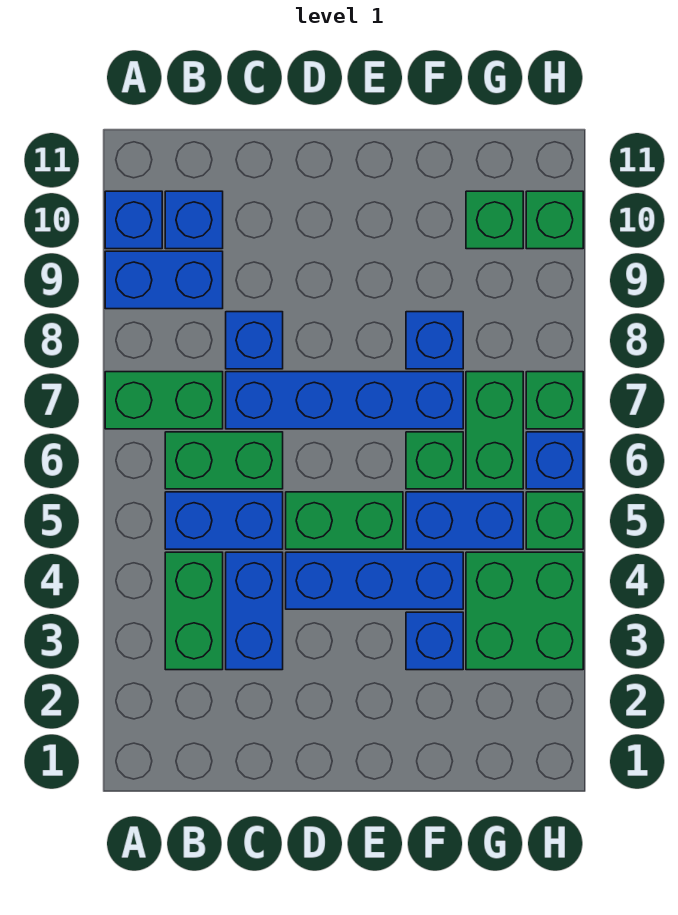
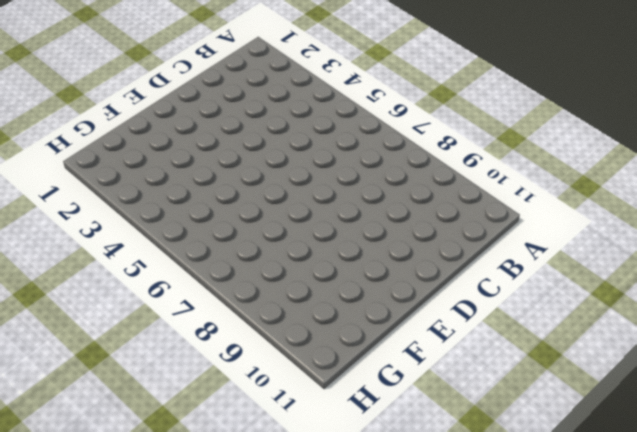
none -> green brick A7:B7 level 1
none -> blue brick A9:B9 level 1
none -> blue brick A10 level 1

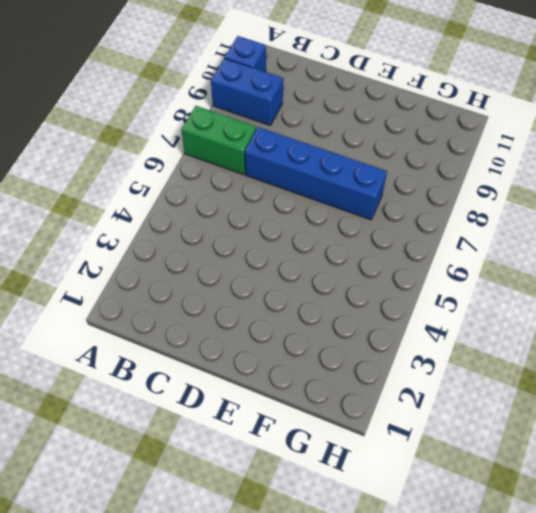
none -> green brick B3:B4 level 1
none -> blue brick B5:C5 level 1
none -> green brick B6:C6 level 1

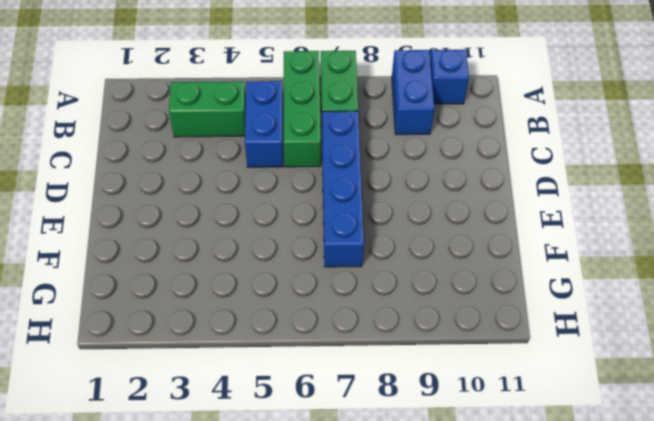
green brick A6:C6 level 1 -> green brick B6:C6 level 1
none -> blue brick B10 level 1
none -> blue brick C3:C4 level 1
none -> blue brick C8 level 1

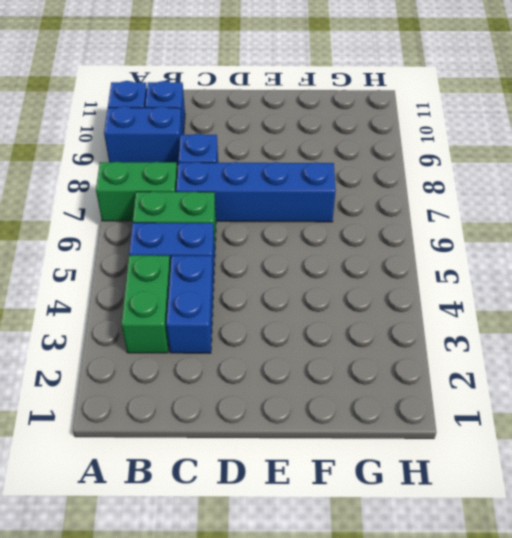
none -> blue brick D4:F4 level 1
none -> green brick D5:E5 level 1
none -> blue brick F3 level 1

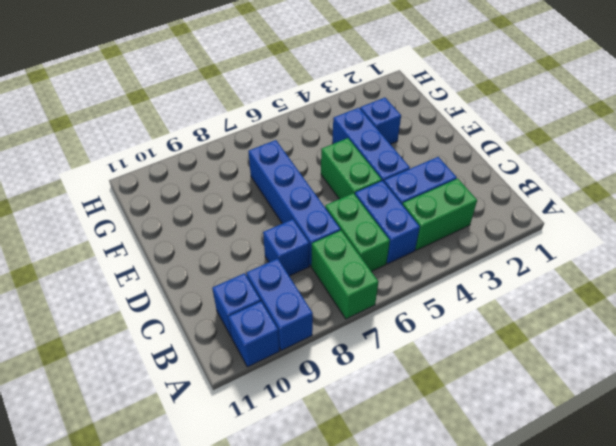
none -> blue brick F5:G5 level 1
none -> green brick F6 level 1
none -> blue brick F8 level 1

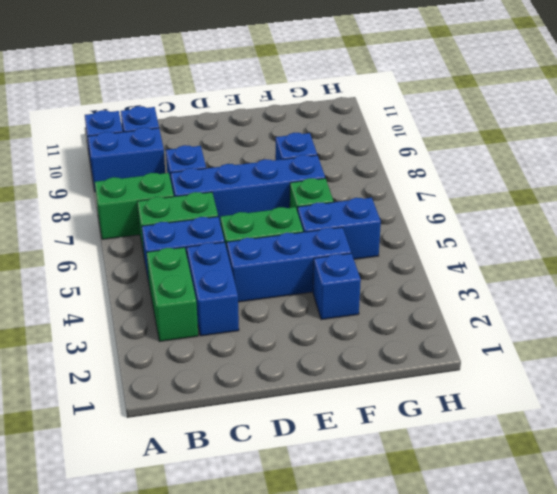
none -> green brick G3:H4 level 1
none -> green brick G6:G7 level 1
none -> green brick G10 level 1

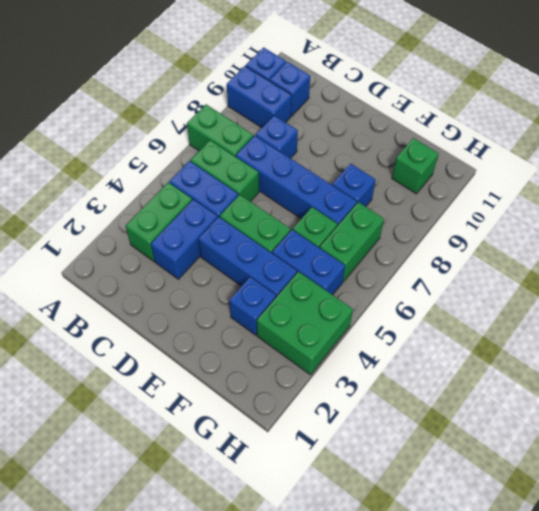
none -> green brick H5 level 1
none -> blue brick H6 level 1
none -> green brick H7 level 1

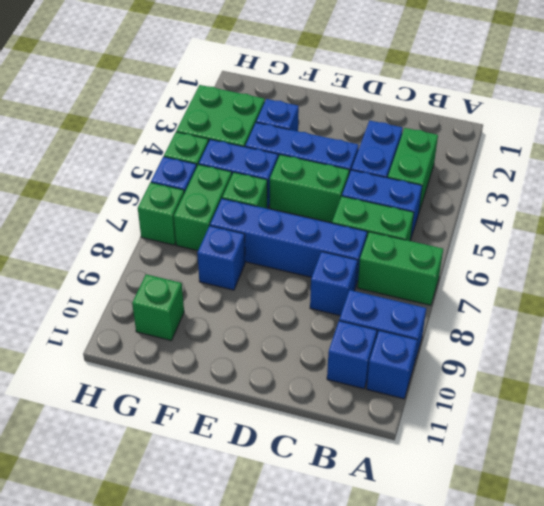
none -> green brick H10 level 1

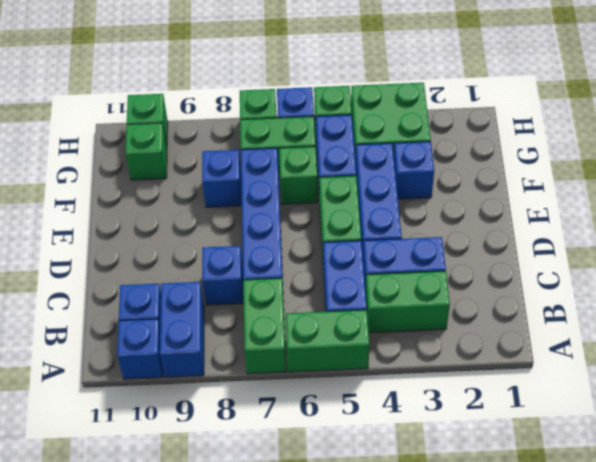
green brick A5:A6 level 1 -> green brick B6:C6 level 1

